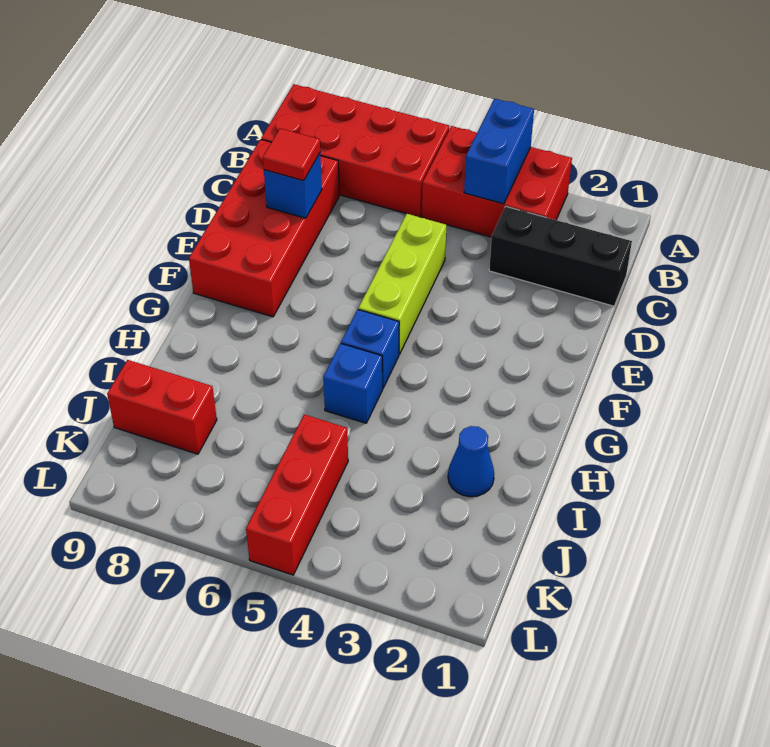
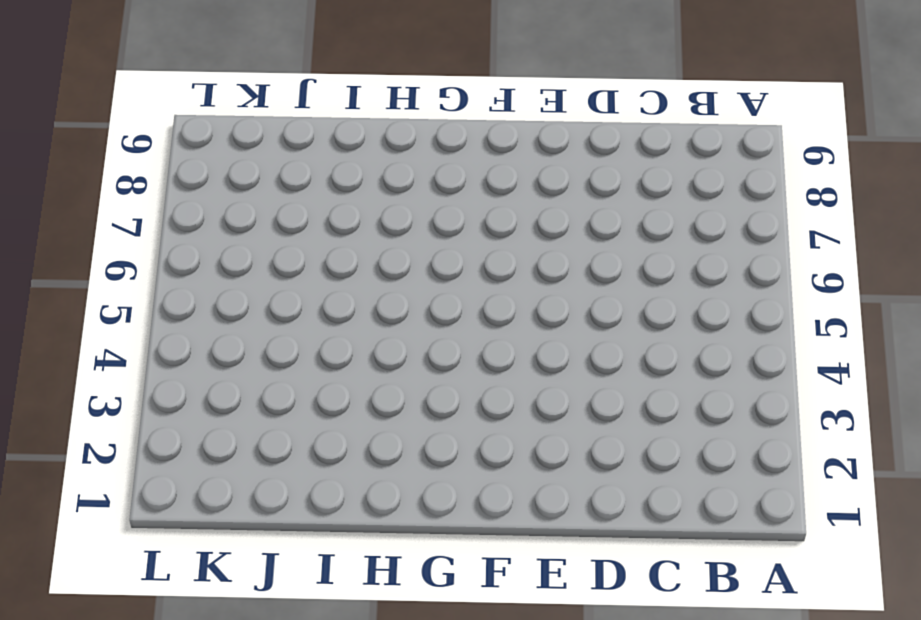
none -> red brick A3:B5 level 1
none -> red brick A6:B9 level 1
none -> black brick C1:C3 level 1

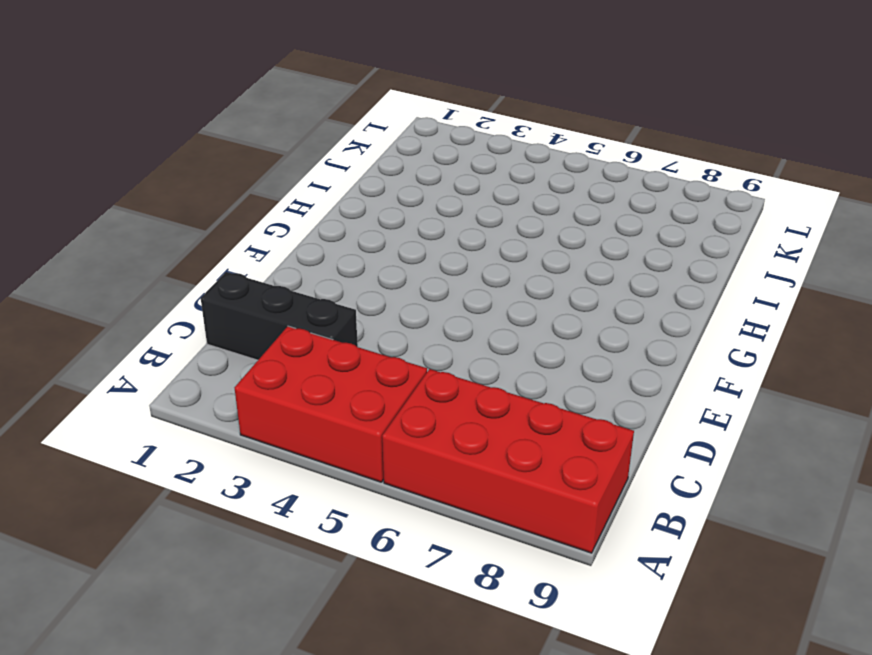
none -> red brick C8:F9 level 1
none -> lime brick D5:F5 level 1
none -> blue brick G5 level 1

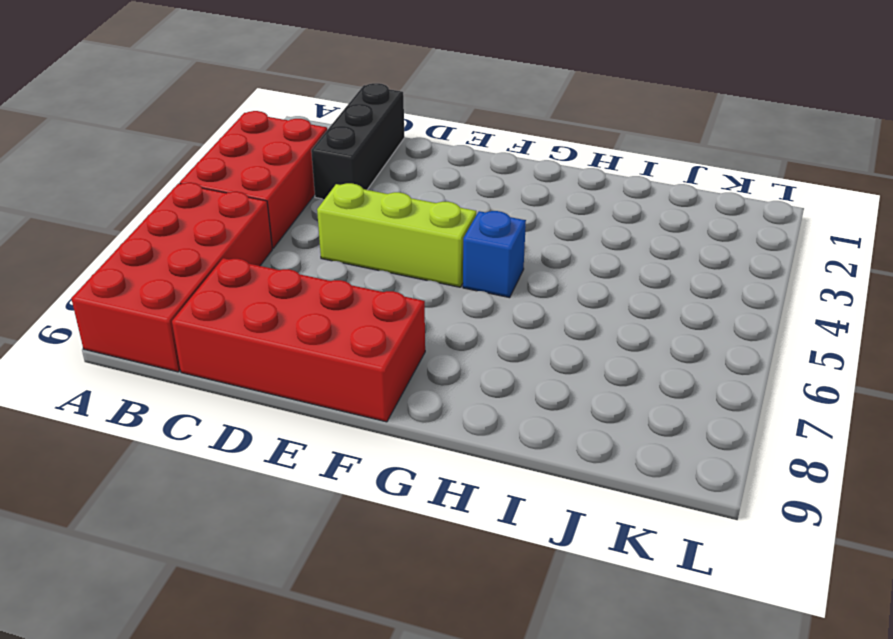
none -> blue brick H5 level 1
none -> blue cone I2 level 1
none -> red brick J5:L5 level 1

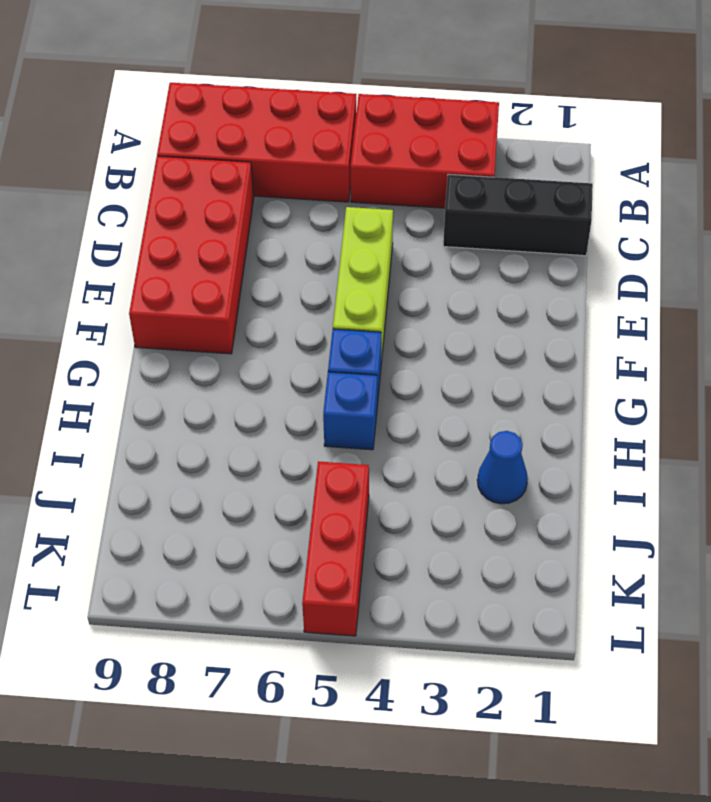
none -> red brick J8:J9 level 1
none -> blue brick A4:B4 level 2
none -> blue brick D8 level 2

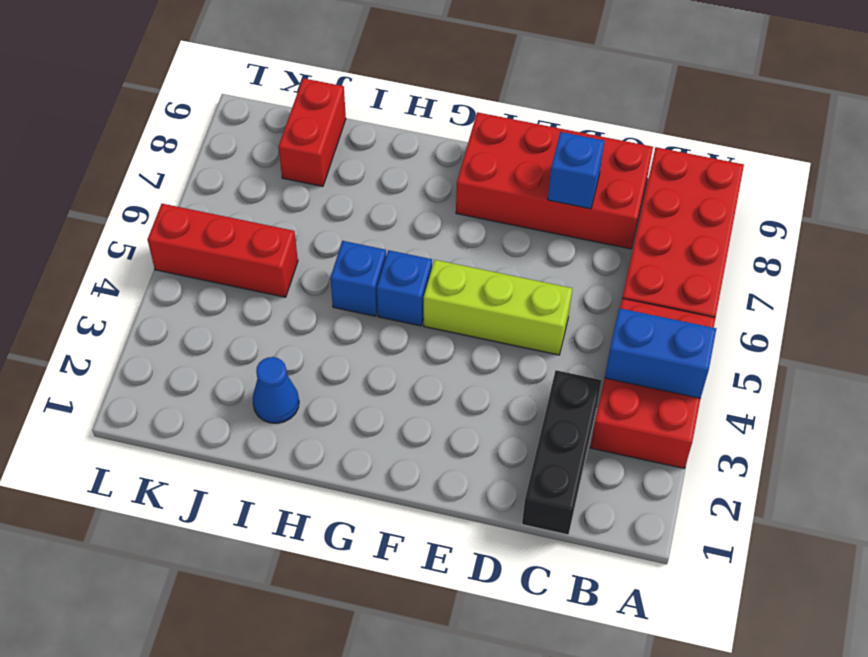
none -> red tile D8 level 3

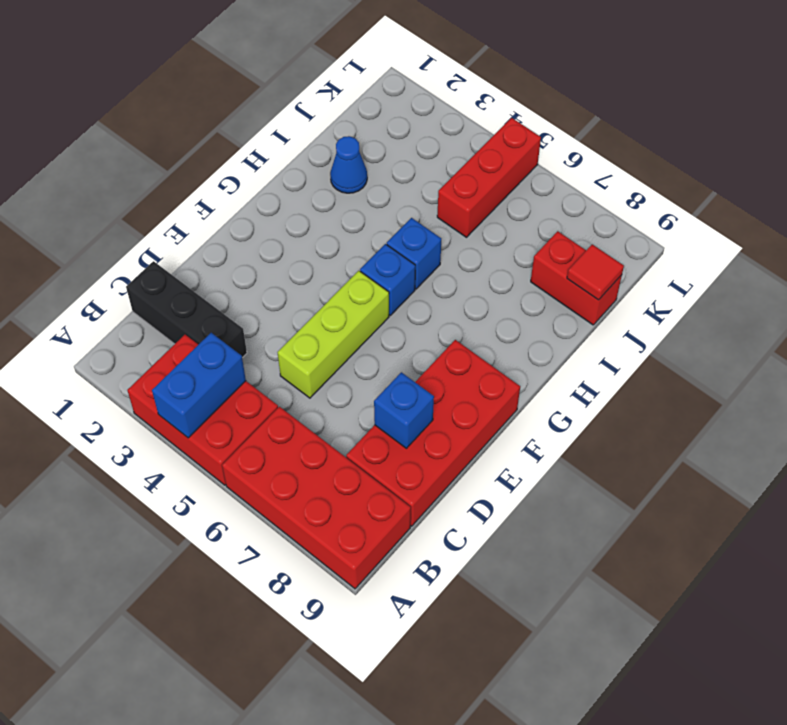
red tile J9 level 2 -> red tile D8 level 3

